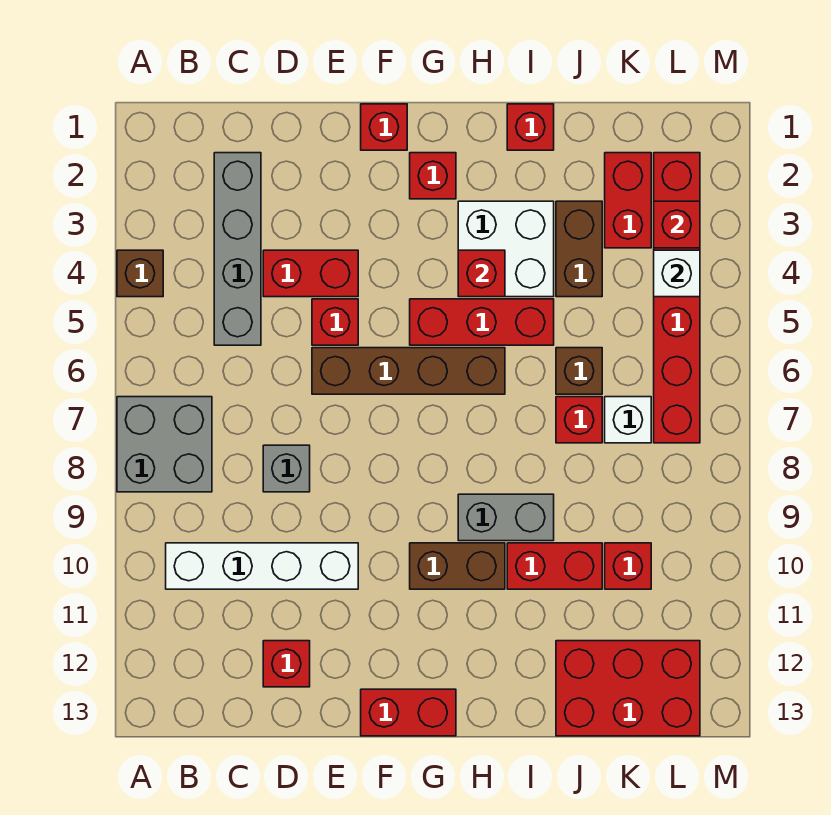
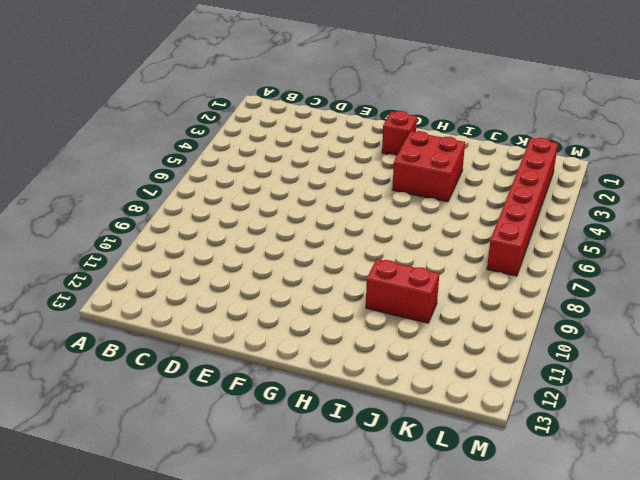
red brick H3:I4 level 1 -> white brick H3:I4 level 1
none -> brown brick A4 level 1
none -> grey brick A7:B8 level 1
none -> white brick B10:E10 level 1

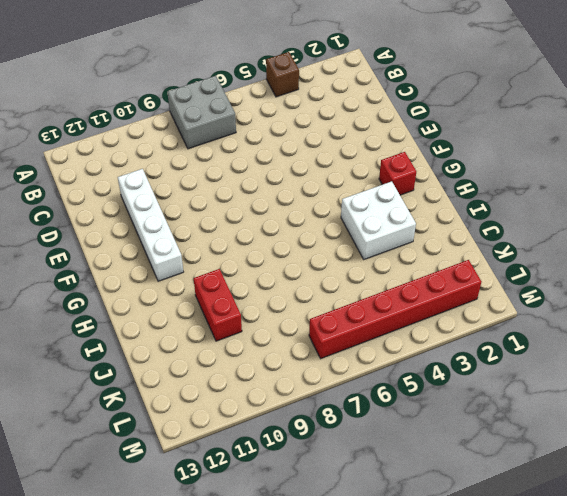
white brick D11:G11 level 1 -> white brick B10:E10 level 1
none -> grey brick C2:C5 level 1
none -> red brick D4:E4 level 1
none -> grey brick D8 level 1

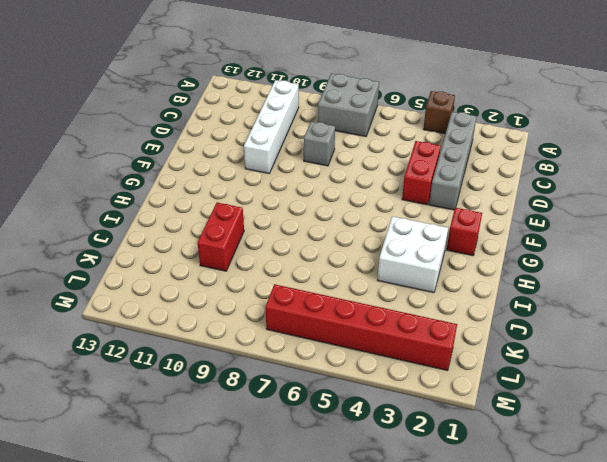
grey brick B3:E3 level 1 -> grey brick C2:C5 level 1
none -> red brick D12 level 1
none -> red brick E5 level 1
none -> brown brick E6:H6 level 1

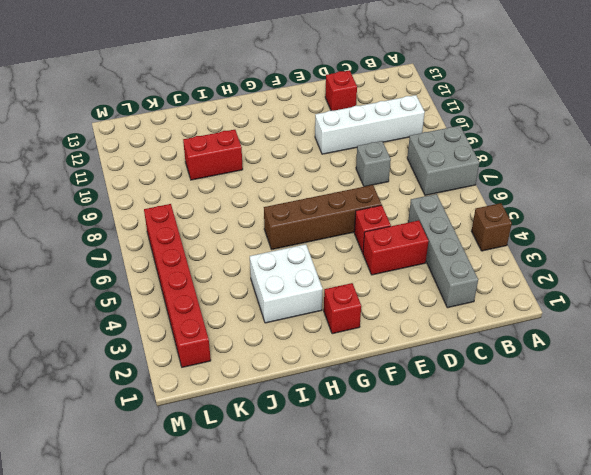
none -> red brick F1 level 1
none -> red brick F13:G13 level 1
none -> red brick G5:I5 level 1

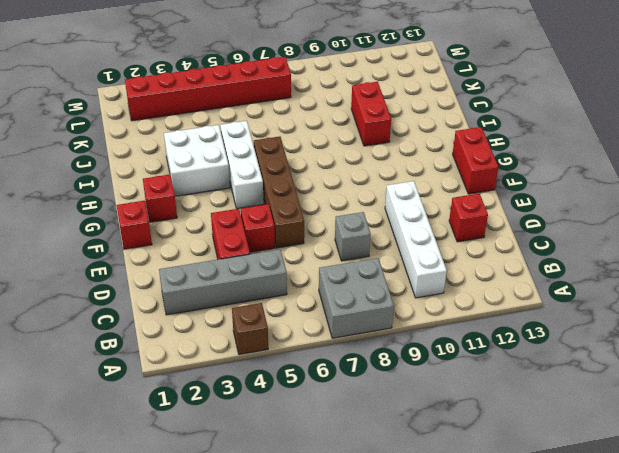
white brick G5:I5 level 1 -> red brick G5:I5 level 1
none -> brown brick G10:H10 level 1
none -> grey brick H9:I9 level 1
none -> red brick I1 level 1

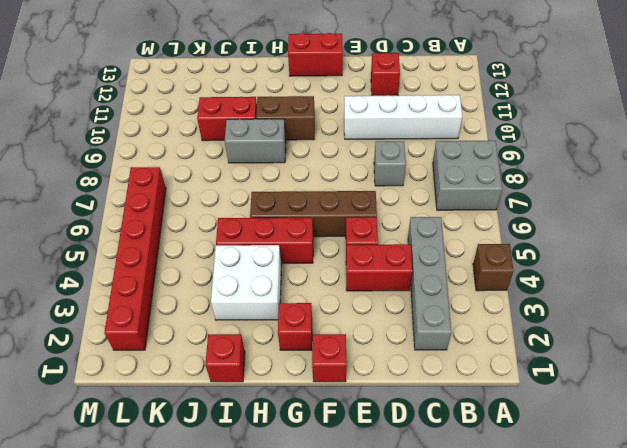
none -> brown brick J3:J4 level 1
none -> brown brick J6 level 1
none -> red brick J7 level 1

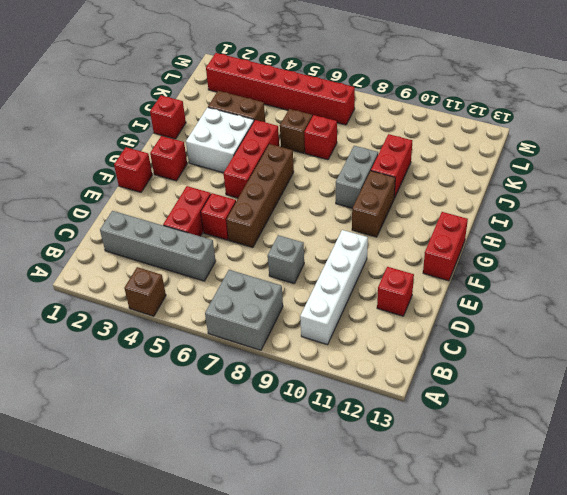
none -> red brick J12:L13 level 1
none -> red brick K2:K3 level 1
none -> white brick K7 level 1

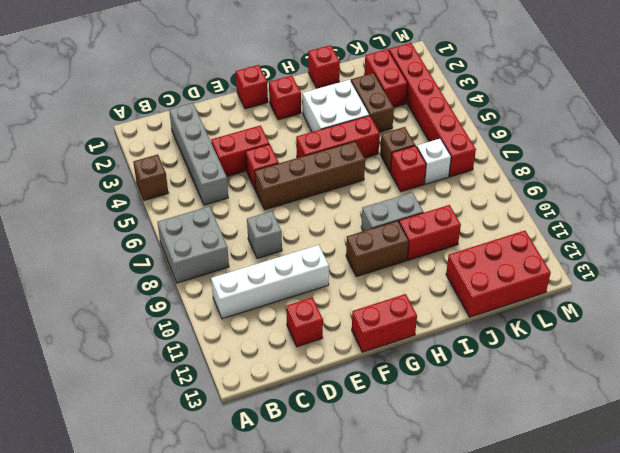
none -> red brick K10 level 1
none -> red brick H4 level 2
none -> red brick L3 level 2

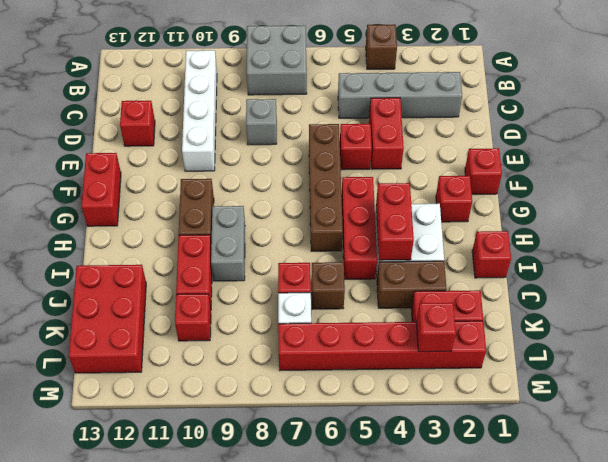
red brick H4:I4 level 2 -> red brick H4 level 2
none -> white brick L4 level 2

